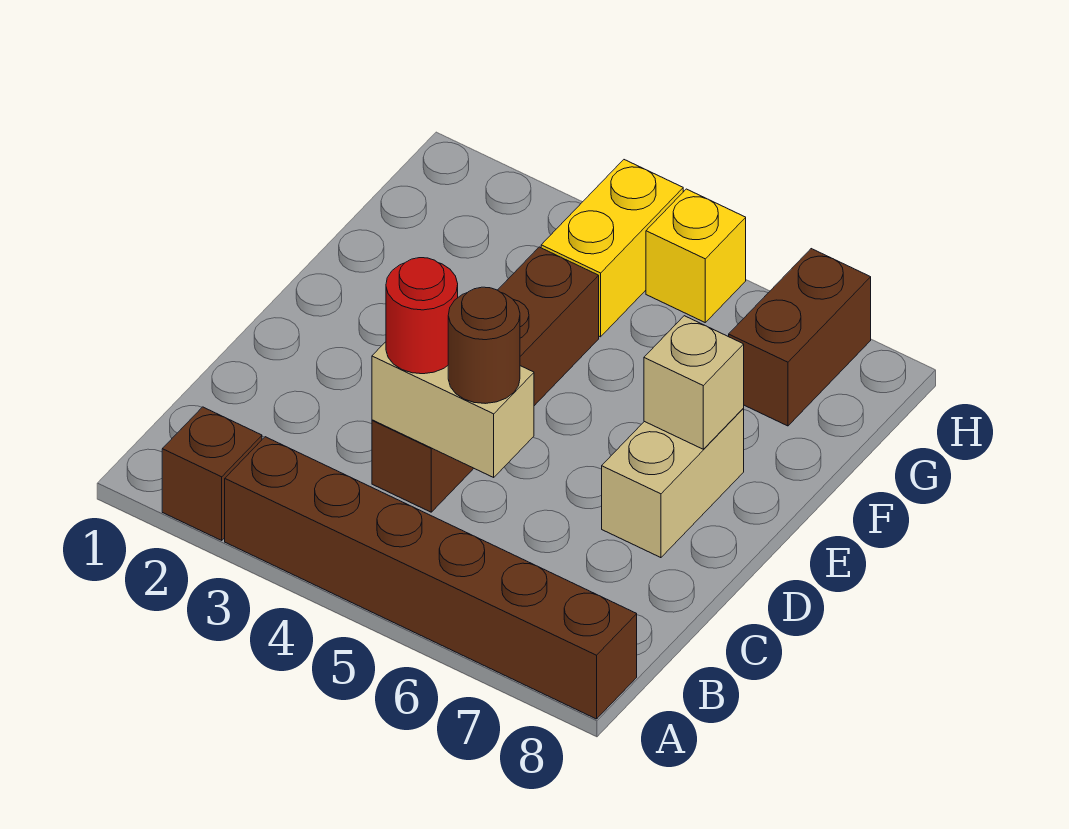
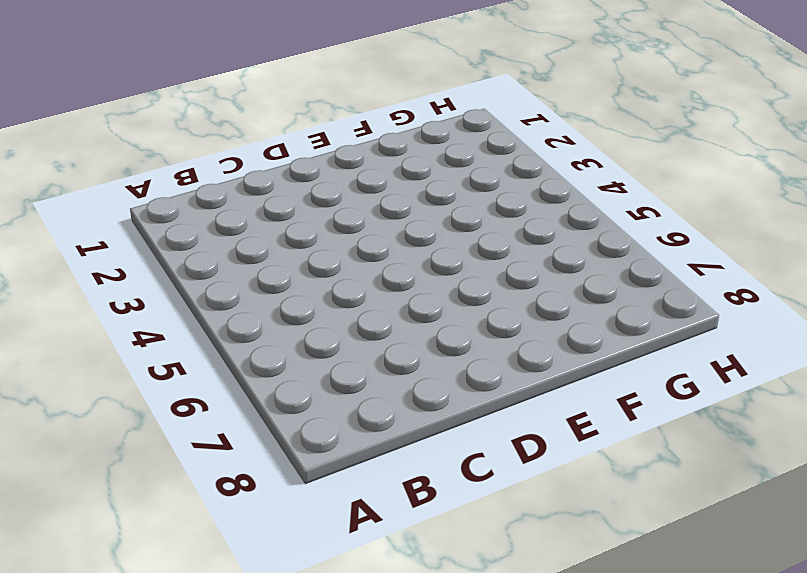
none -> brown brick A2 level 1
none -> brown brick A3:A8 level 1

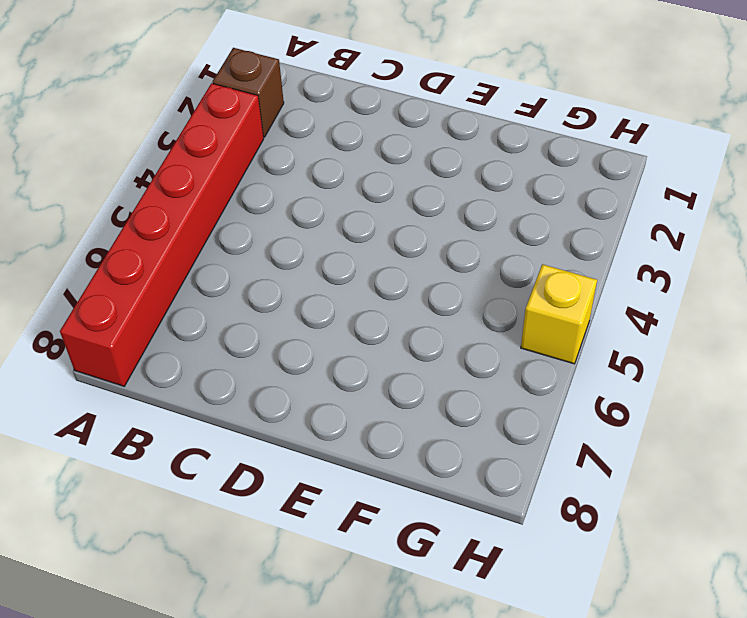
red brick A3:A8 level 1 -> brown brick A3:A8 level 1
none -> brown brick C4:F4 level 1
none -> tan brick D7:E7 level 1

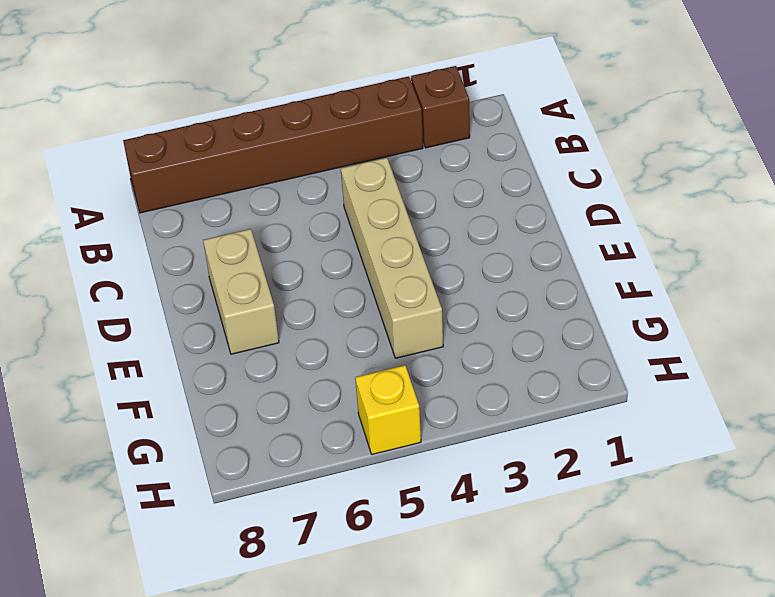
tan brick C4:F4 level 1 -> brown brick C4:F4 level 1
none -> yellow brick G4:H4 level 1
none -> brown brick G7:H7 level 1

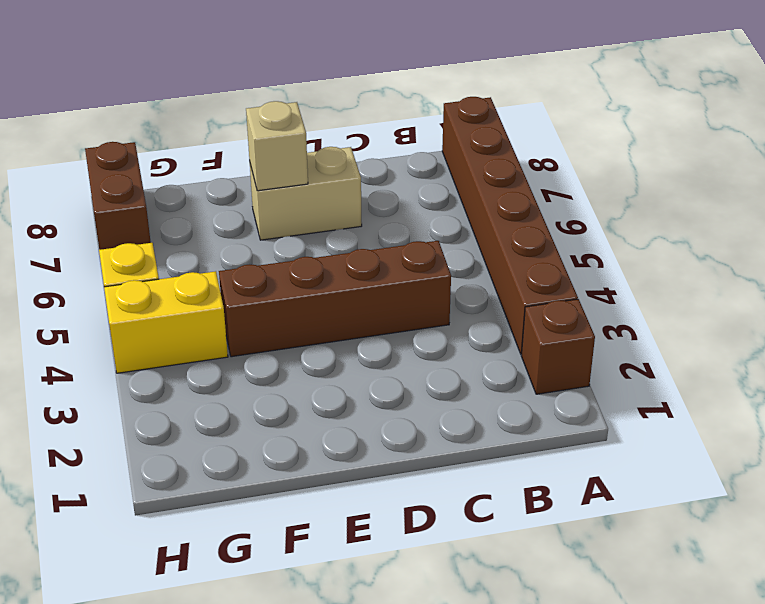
brown brick H7:H8 level 1 -> brown brick G7:H7 level 1
none -> tan brick C4:C5 level 2
none -> red round brick C4 level 3

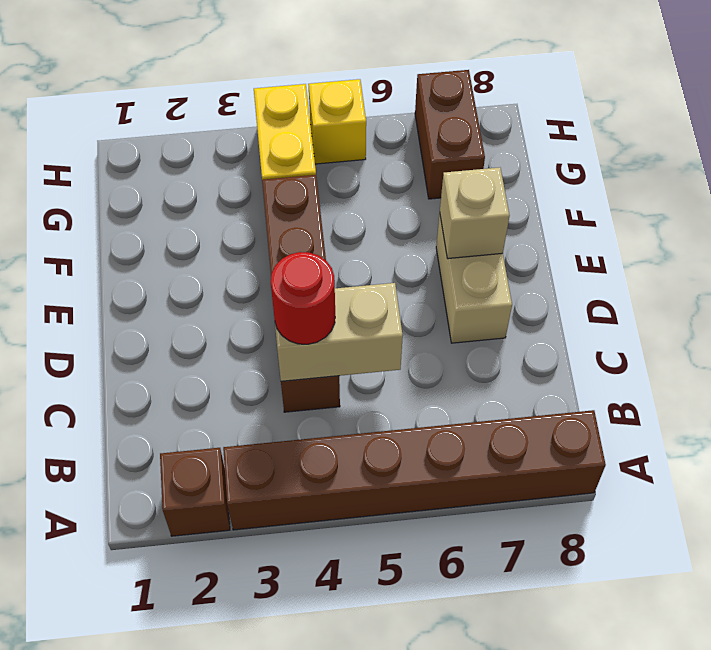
none -> brown round brick C5 level 3

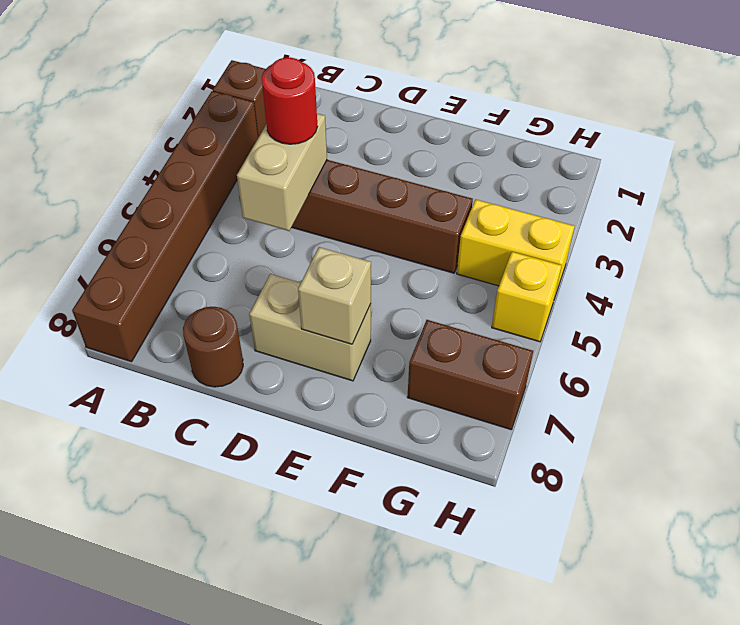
brown round brick C8 level 1 -> brown round brick C5 level 3

